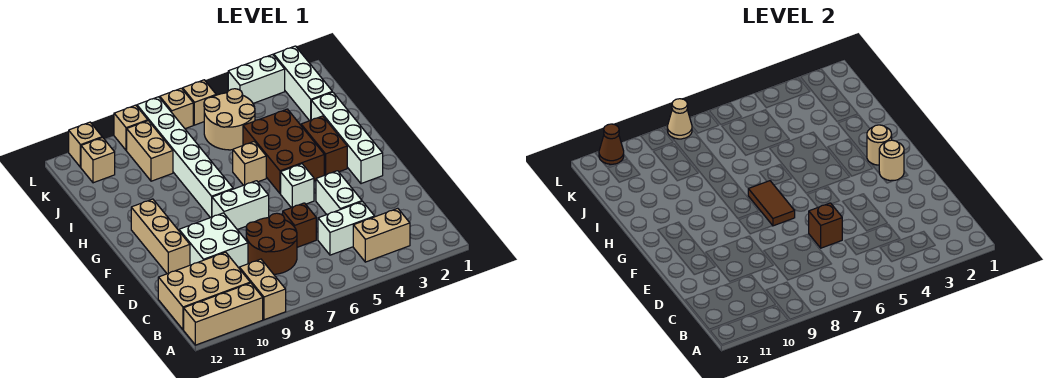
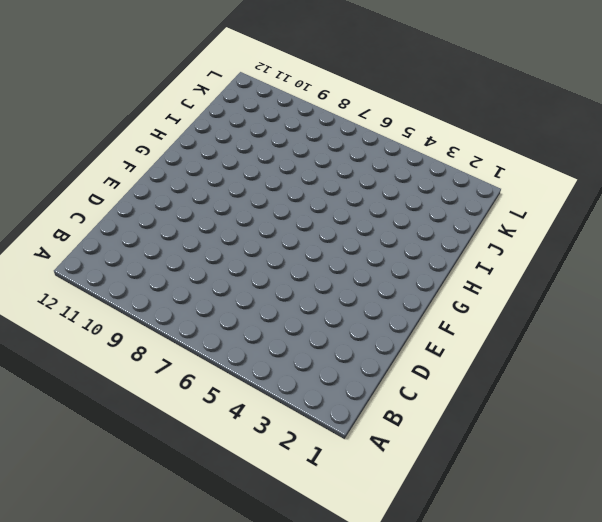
none -> tan brick A9:B9 level 1
none -> tan brick A10:A12 level 1
none -> tan brick B3:B4 level 1
none -> tan brick B10:C12 level 1

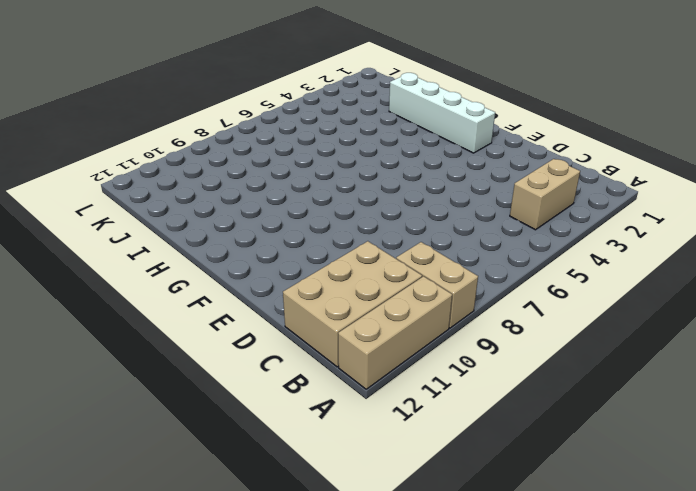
none -> white brick C4:C5 level 1
none -> brown round brick C7:D8 level 1
none -> white brick D4:E4 level 1
none -> brown brick D6 level 1

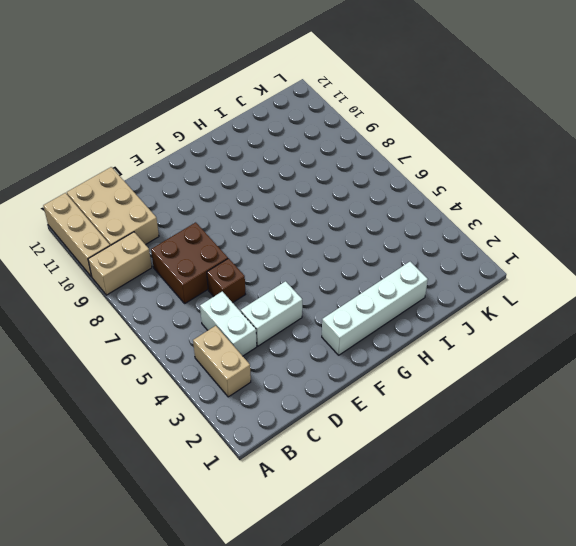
brown brick C7:D8 level 1 -> brown round brick C7:D8 level 1
none -> white brick D9:E10 level 1
none -> tan brick E11:G11 level 1
none -> white brick F5 level 1
none -> white brick F7:F8 level 1

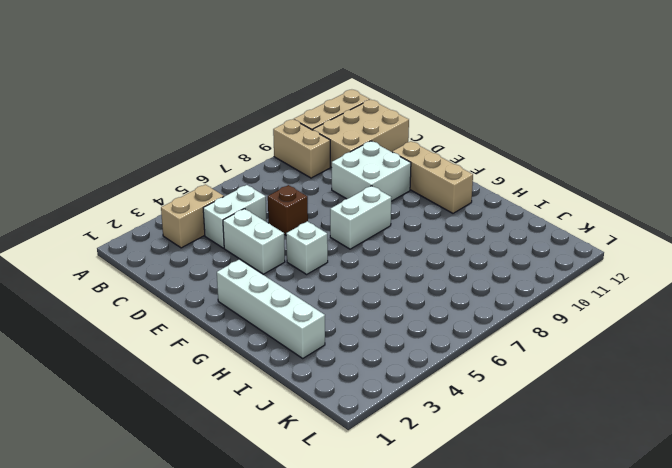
none -> brown round brick C7:D8 level 1
none -> brown brick G3:H3 level 1
none -> brown brick G4:I5 level 1
none -> white brick G8:L8 level 1

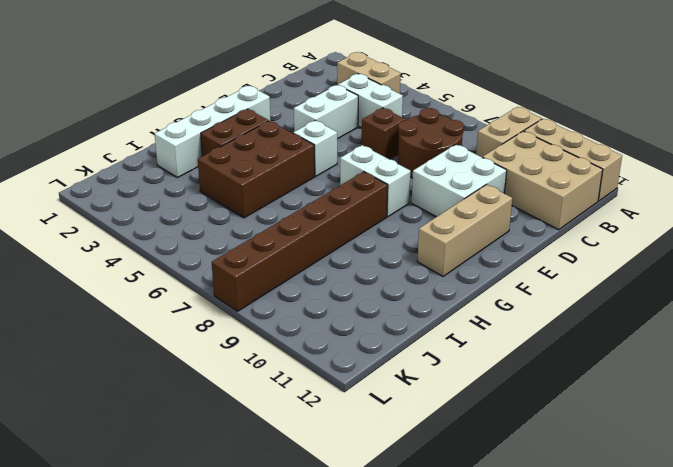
brown brick G8:L8 level 1 -> white brick G8:L8 level 1
none -> tan brick H6 level 1
none -> white brick J2:L2 level 1
none -> tan round brick J5:K6 level 1
none -> tan brick J9:K9 level 1

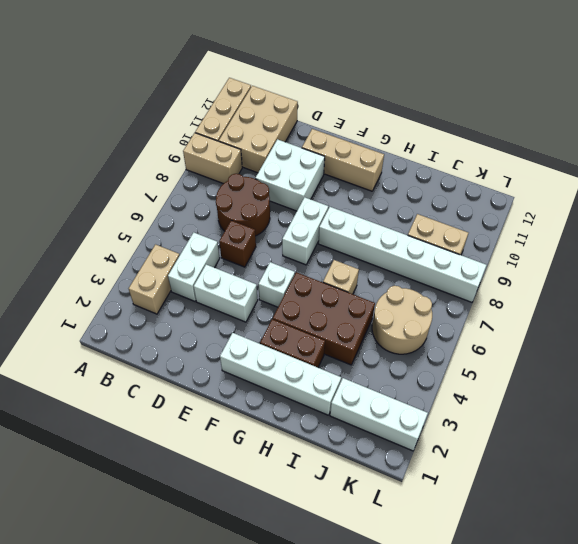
none -> tan brick K11 level 1
none -> white brick L3:L4 level 1
none -> tan brick L6 level 1
none -> tan brick L7 level 1

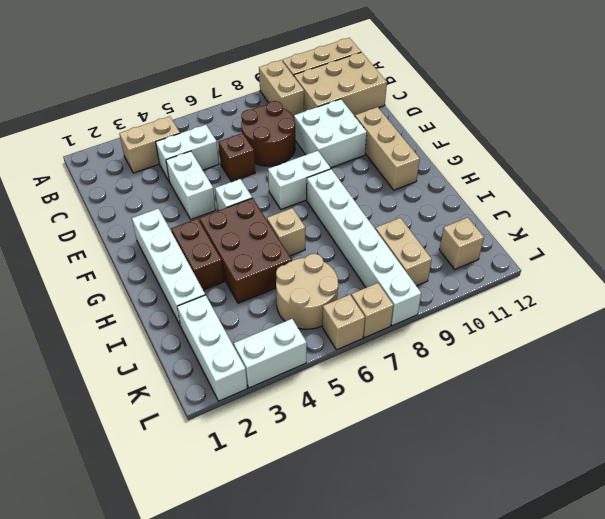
none -> tan brick L9 level 1
none -> tan brick L11 level 1
none -> brown brick D6 level 2
none -> tan round brick F2 level 2

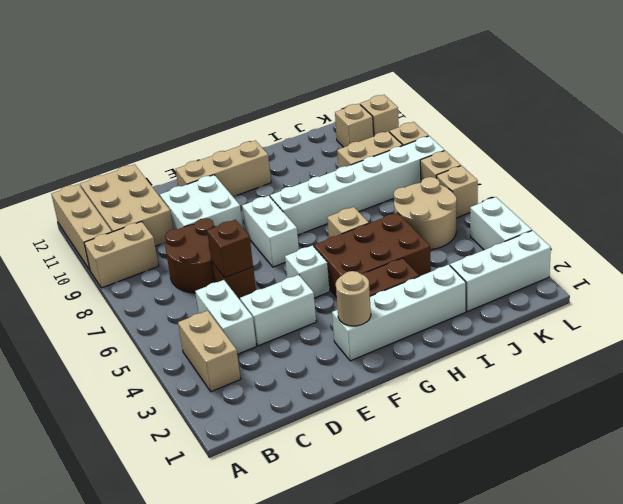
none -> brown tile F7:G7 level 2
none -> tan round brick G2 level 2
none -> tan cone L8 level 2
none -> brown cone L11 level 2

